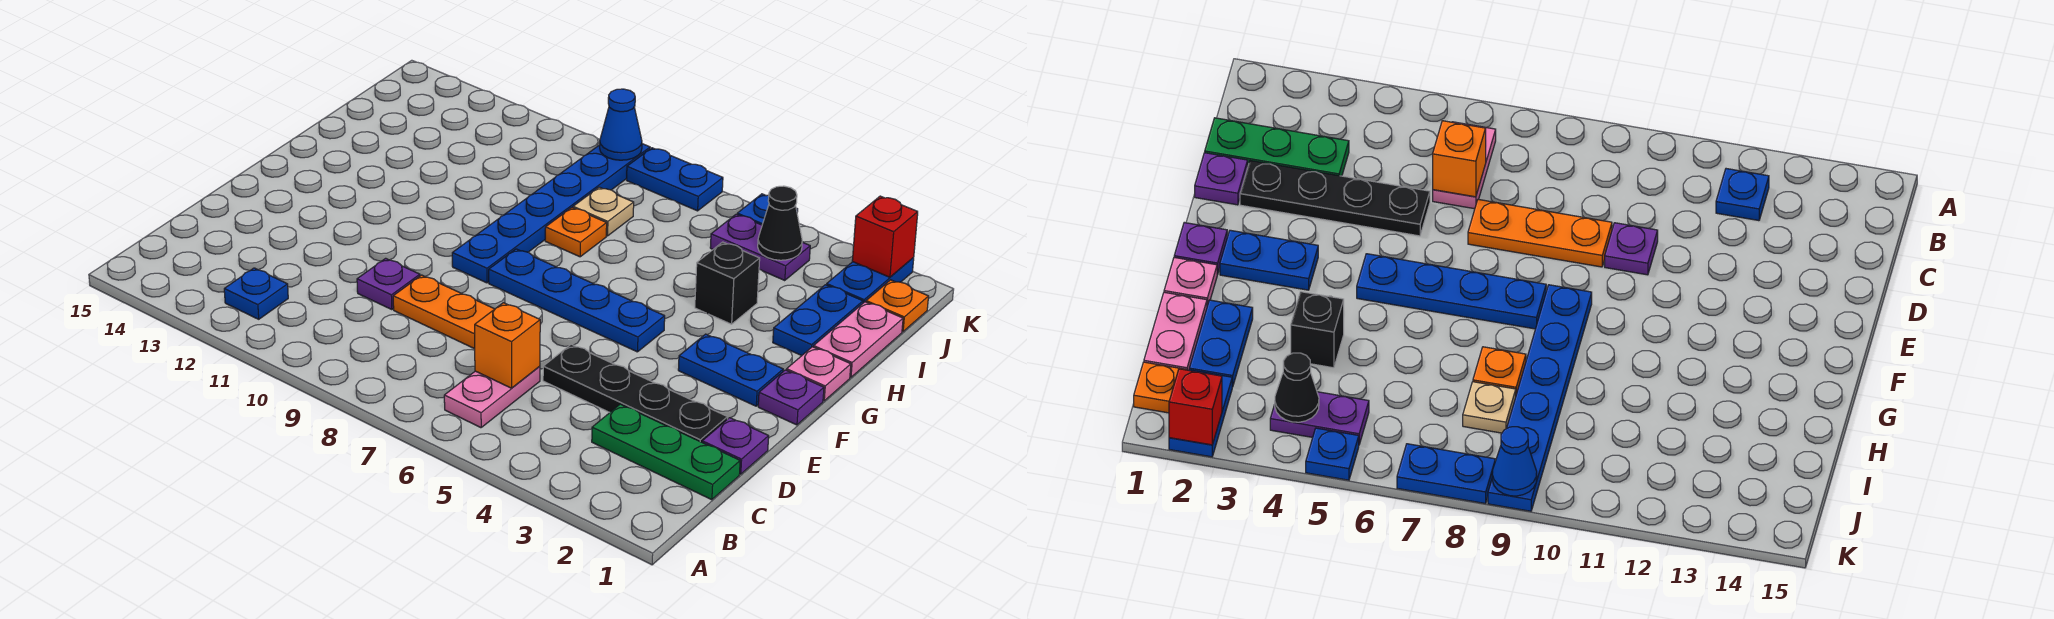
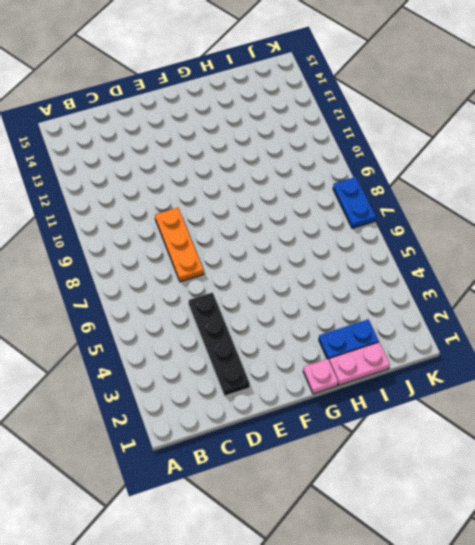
none -> pink plate B6:C6 level 1
none -> blue plate B12 level 1
none -> green plate C1:C3 level 1

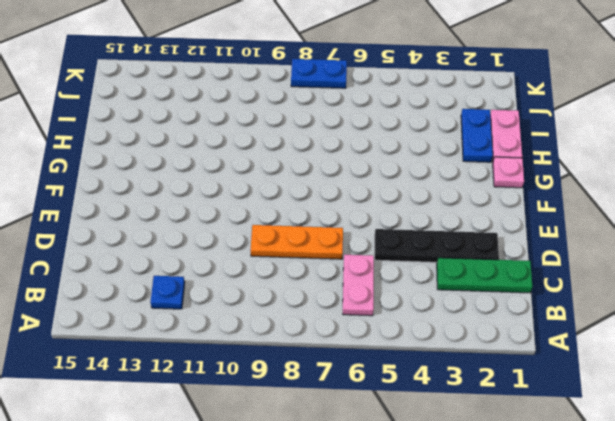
none -> purple plate D1 level 1
none -> purple plate D10 level 1
none -> purple plate F1 level 1

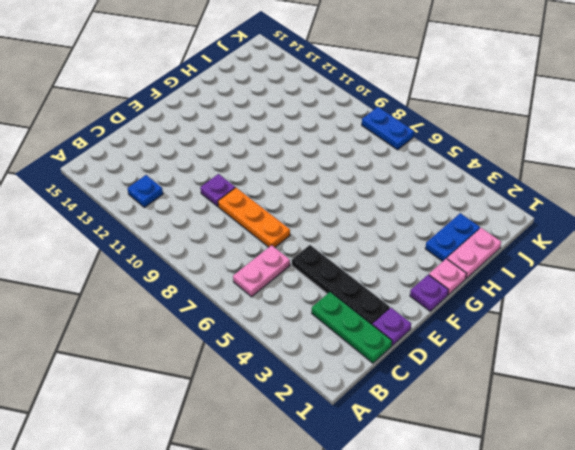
none -> blue plate F2:F3 level 1
none -> blue plate F5:F8 level 1
none -> blue plate F9:K9 level 1

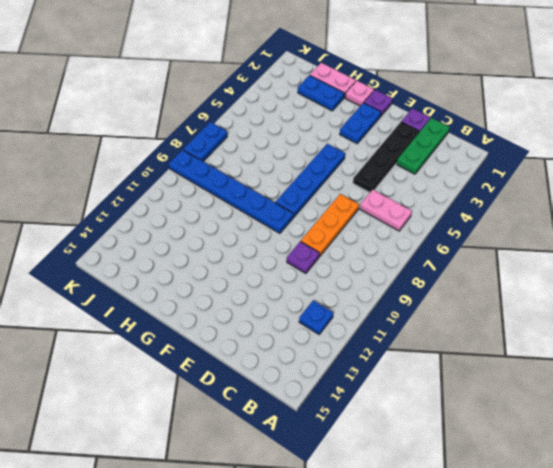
none -> black brick H4 level 1
none -> orange plate H8 level 1
none -> tan plate I8 level 1

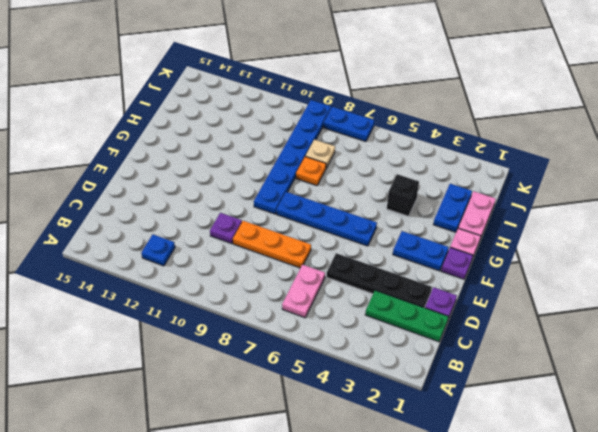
none -> orange plate J1 level 1
none -> blue plate J2:K2 level 1
none -> purple plate J4:J5 level 1

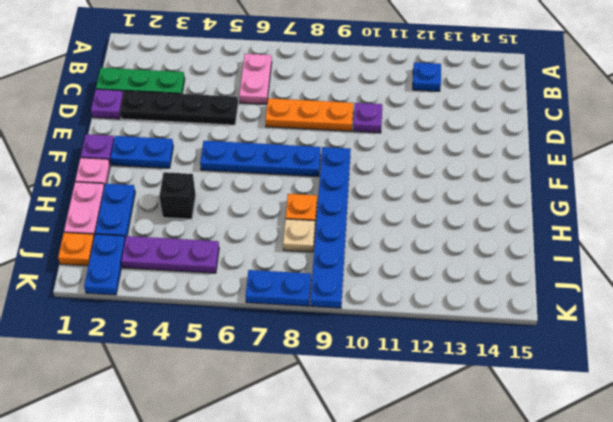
purple plate J3:J5 level 1 -> purple plate J4:J5 level 1
none -> blue plate K5 level 1
none -> orange brick C6 level 2
none -> black cone J4 level 2

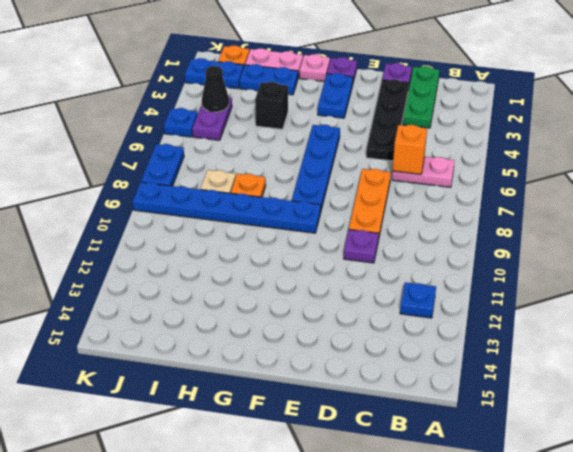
none -> red brick K2 level 2
none -> blue cone K9 level 2

